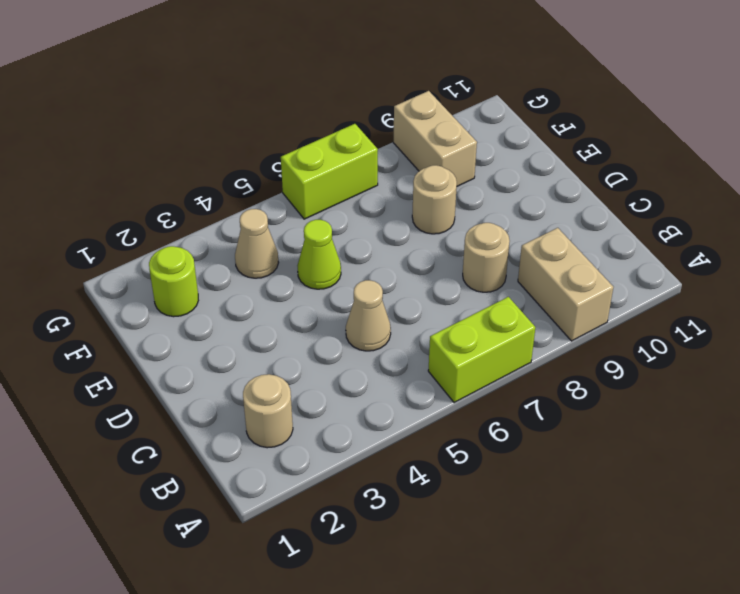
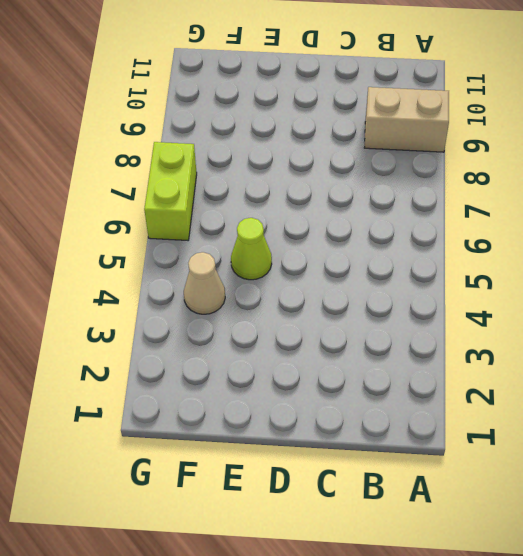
none -> lime brick A6:A7 level 1
none -> tan round brick B2 level 1

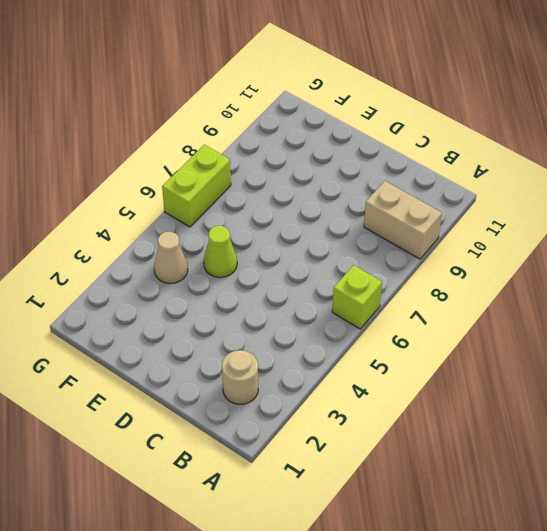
lime brick A6 level 1 -> lime brick A6:A7 level 1
none -> tan cone C5 level 1
none -> tan round brick C8 level 1

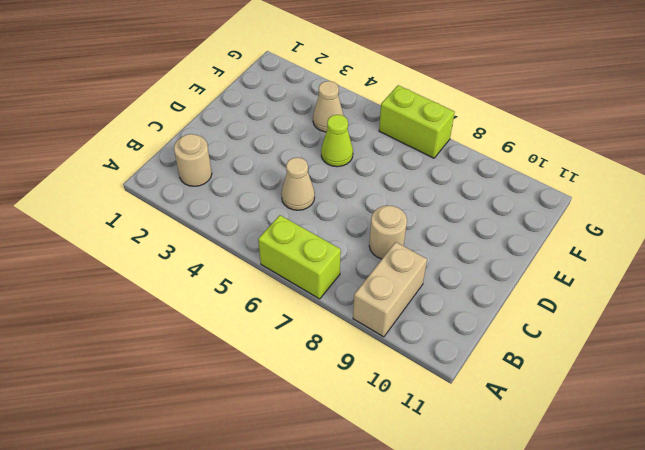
none -> tan round brick E8 level 1
none -> lime round brick F2 level 1

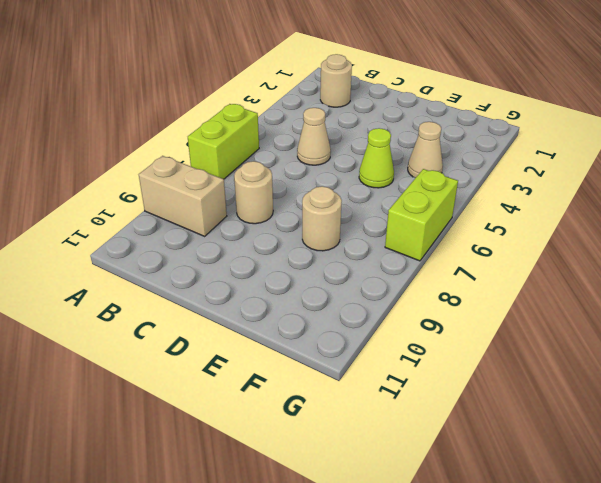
none -> lime round brick F2 level 1
none -> tan brick F9:G9 level 1

